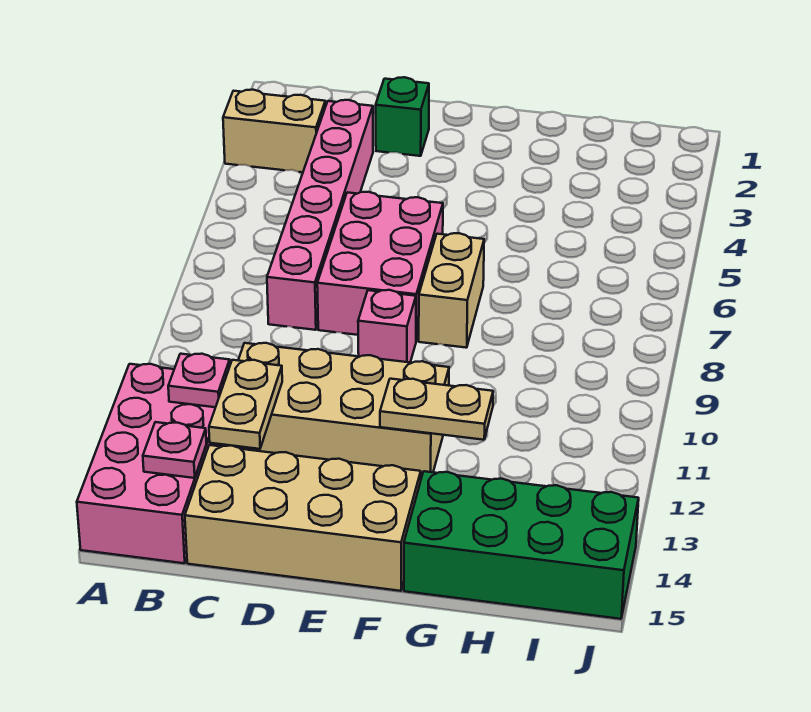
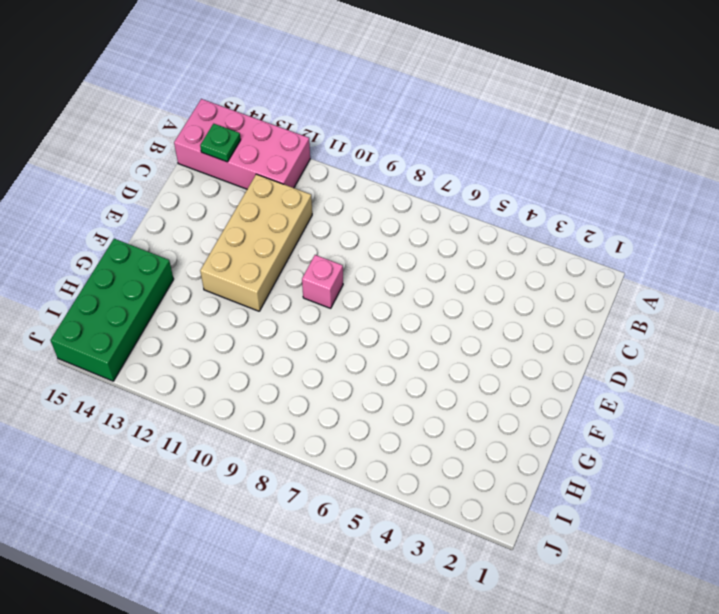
green plate B14 level 2 -> pink plate B14 level 2
none -> tan brick A3:B3 level 1
none -> pink brick C3:C8 level 1
none -> tan brick C14:F15 level 1

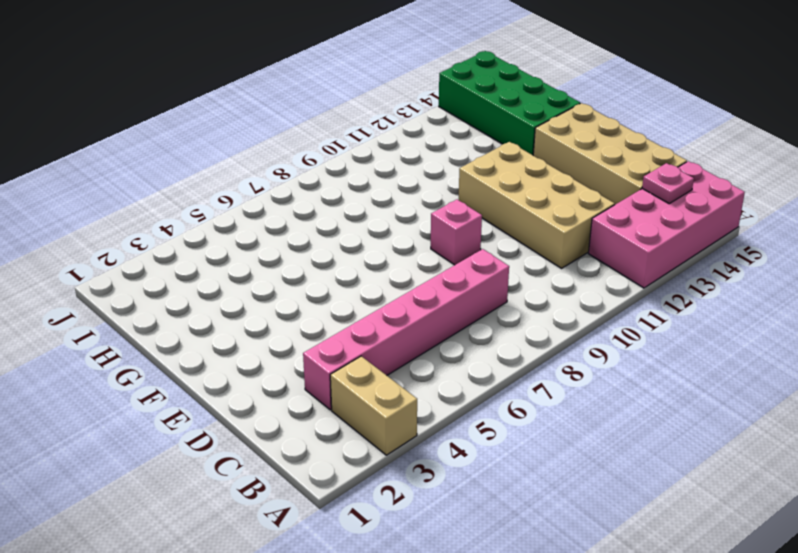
none -> green brick D2 level 1
none -> pink brick D6:E8 level 1
none -> tan brick F7:F8 level 1

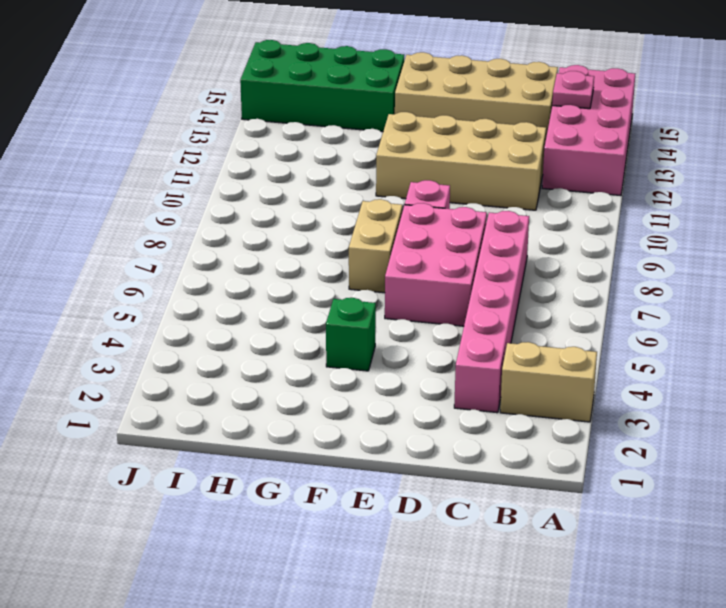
green brick F4 level 1 -> green brick D2 level 1
none -> pink plate B12 level 2
none -> tan plate C12:C13 level 2
none -> tan plate F12:G12 level 2

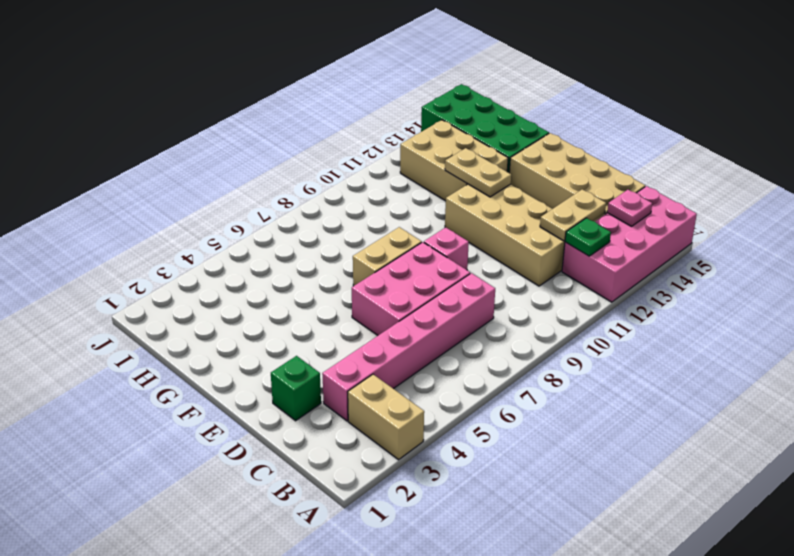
green plate B12 level 2 -> pink plate B12 level 2
tan brick G12:I13 level 1 -> none

